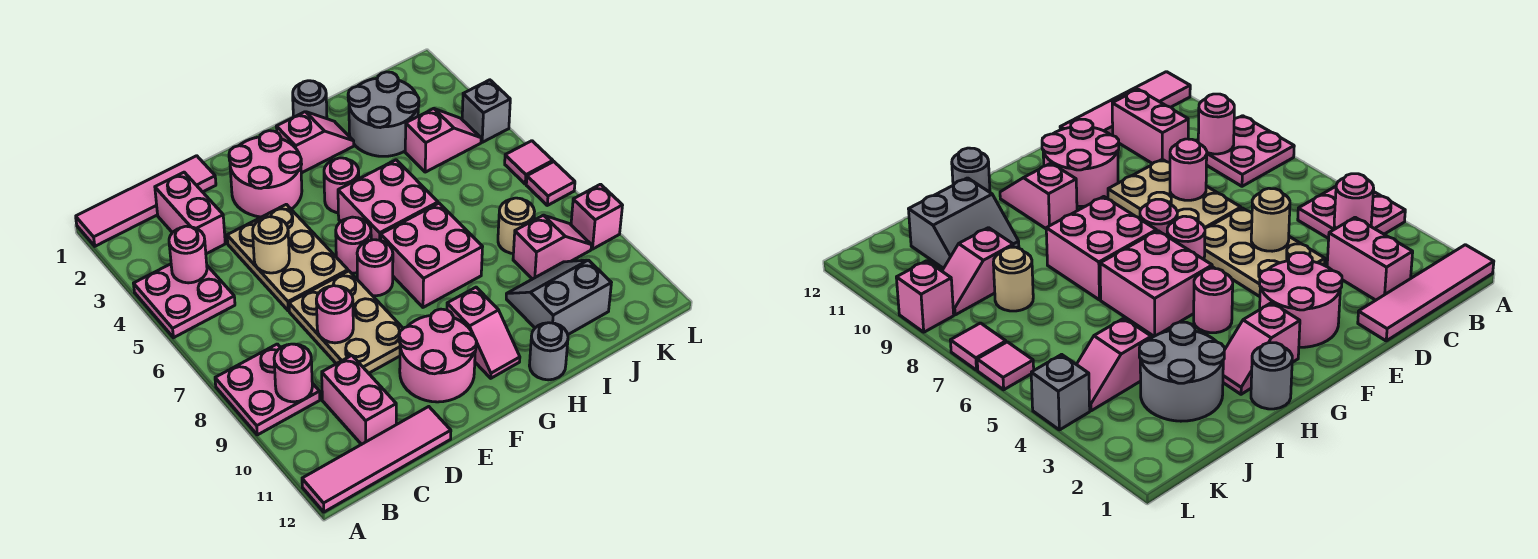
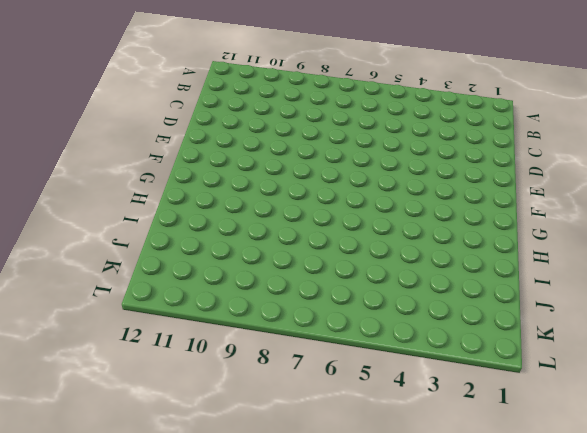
none -> pink tile A1:D1 level 1
none -> pink plate A4:B5 level 1
none -> pink plate A8:B9 level 1
none -> pink tile A12:D12 level 1

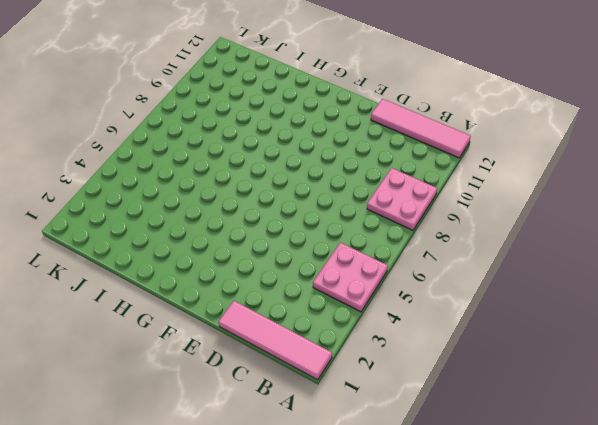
none -> pink brick C2:C3 level 1
none -> pink brick C10:C11 level 1
none -> tan plate D4:E6 level 1
none -> tan plate D7:E9 level 1

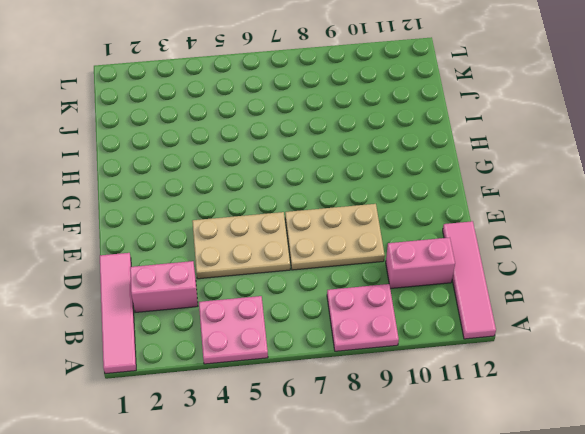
none -> pink round brick E2:F3 level 1
none -> pink round brick E10:F11 level 1
none -> pink round brick F6 level 1
none -> pink round brick F7 level 1

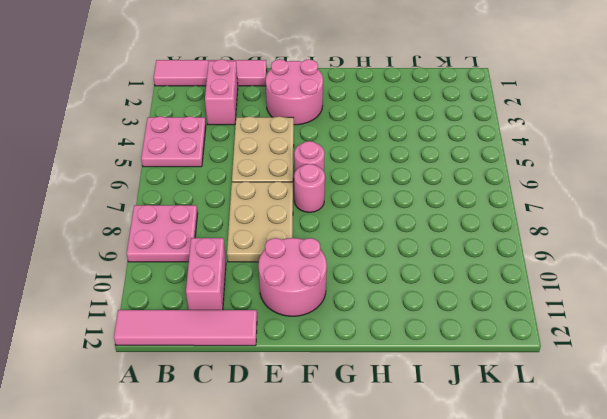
none -> pink slope G2:H2 level 1 top G
none -> pink round brick G4 level 1
none -> pink brick G5:H6 level 1
none -> pink brick G7:H8 level 1

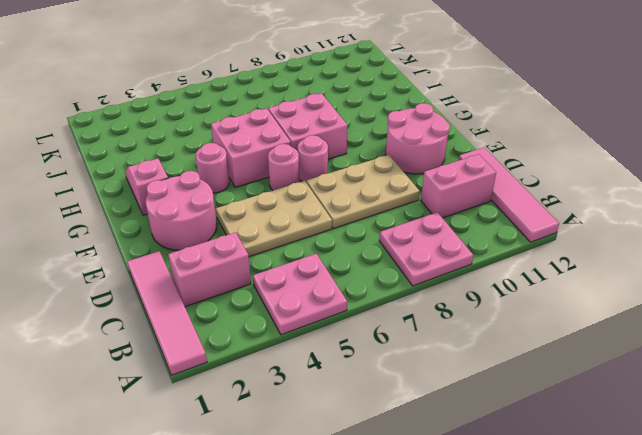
none -> pink slope G10:G11 level 1 top 10
none -> grey round brick H1 level 1
none -> grey round brick H12 level 1
none -> grey round brick I2:J3 level 1

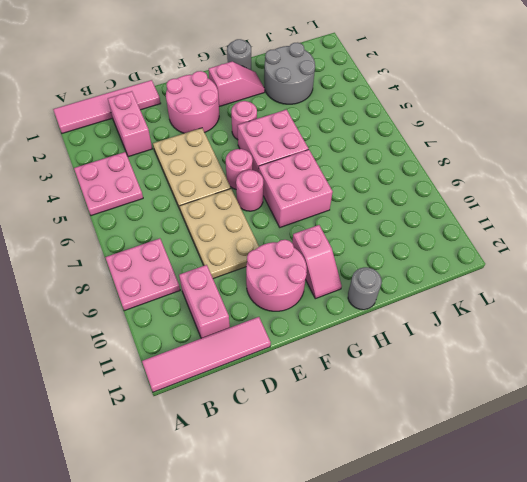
none -> grey slope I10:J11 level 1 top 11
none -> pink slope J4:K4 level 1 top J
none -> tan round brick J8 level 1
none -> pink slope J9:K9 level 1 top J

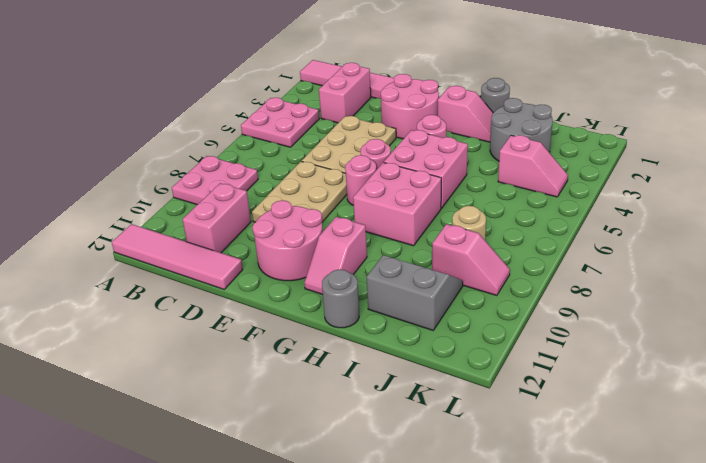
none -> grey brick L4 level 1
none -> pink tile L6 level 1
none -> pink tile L7 level 1
none -> pink brick L9 level 1

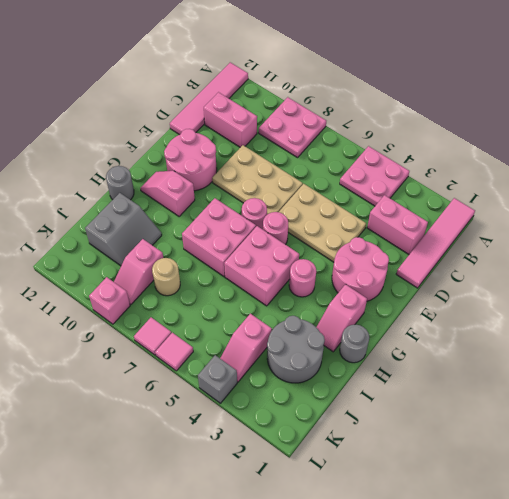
none -> pink round brick B4 level 2
none -> pink round brick B9 level 2
none -> tan round brick D5 level 2
none -> pink round brick D8 level 2

